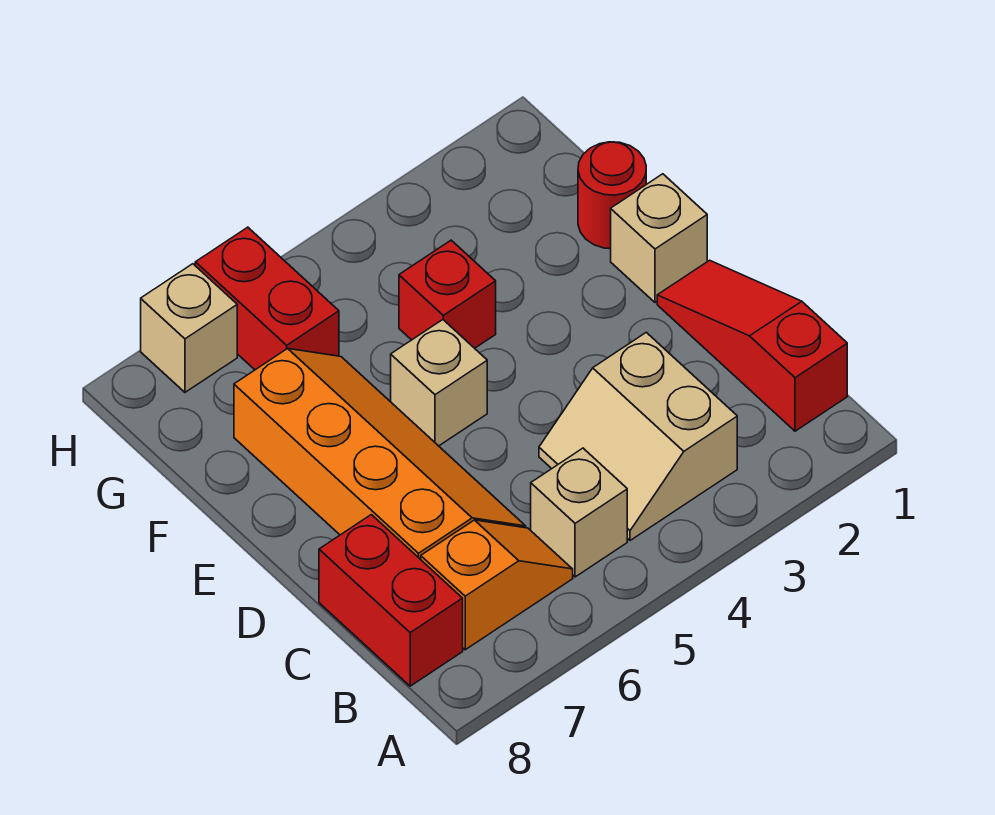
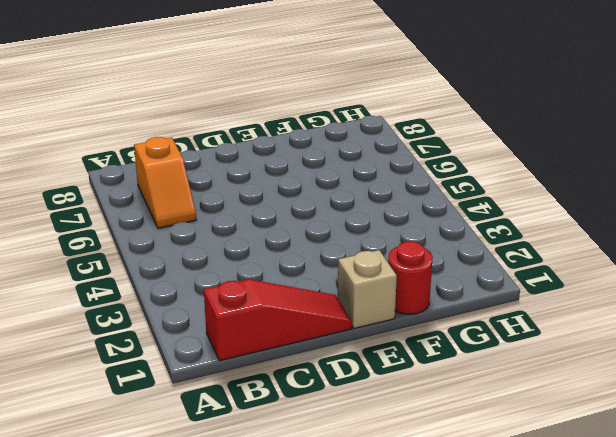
none -> tan slope B3:C4 level 1 top 3
none -> tan brick B5 level 1
none -> red brick B8:C8 level 1

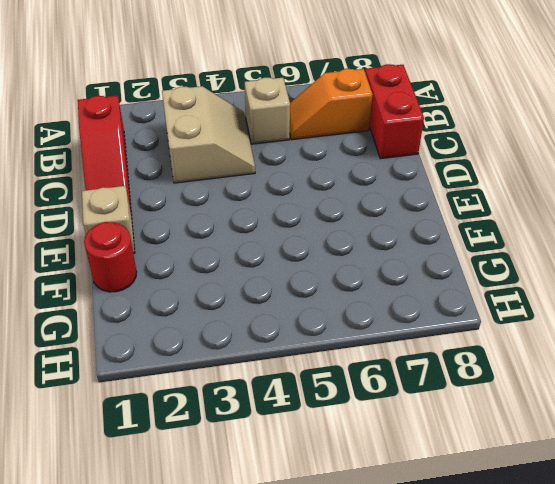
none -> orange slope C6:F7 level 1 top 7
none -> tan brick E5 level 1
none -> red brick F4 level 1

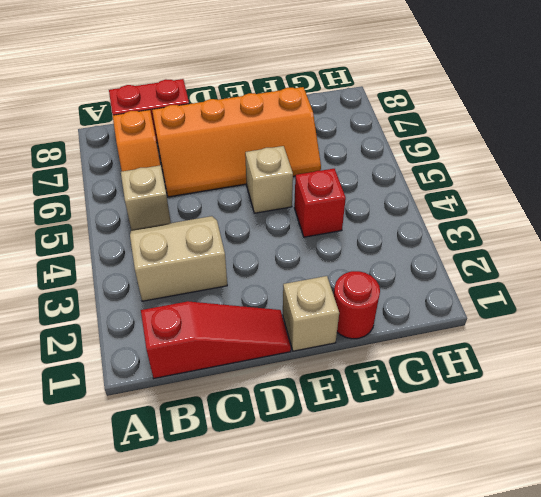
none -> red brick G6:H6 level 1
none -> tan brick H7 level 1

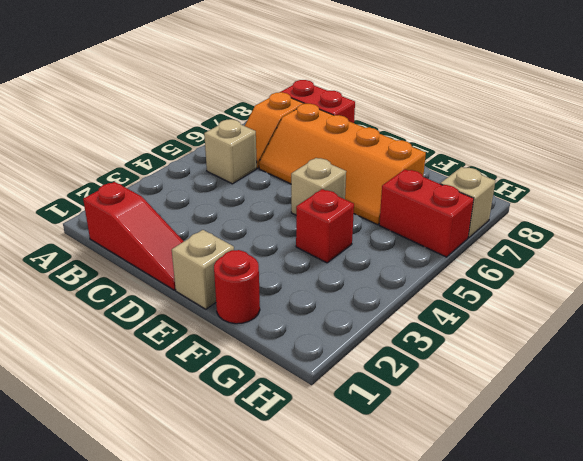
none -> tan slope B3:C4 level 1 top 3

